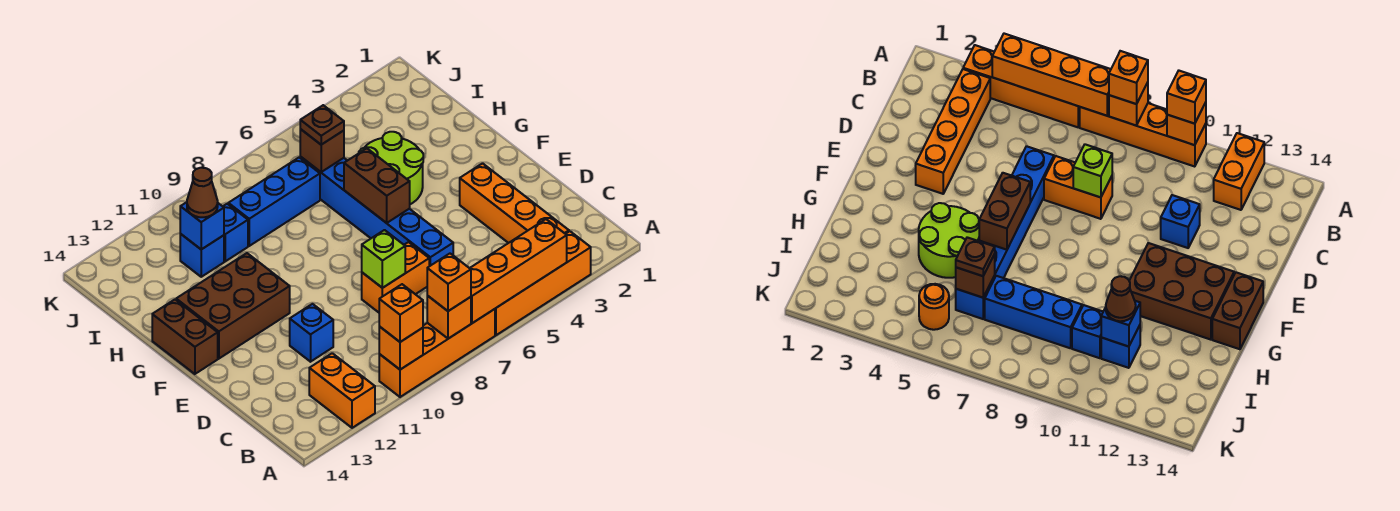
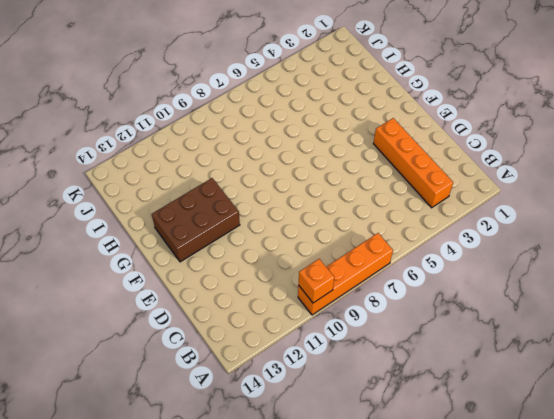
none -> orange brick A3:A6 level 1
none -> orange brick A12:B12 level 1
none -> blue brick D6:I6 level 1

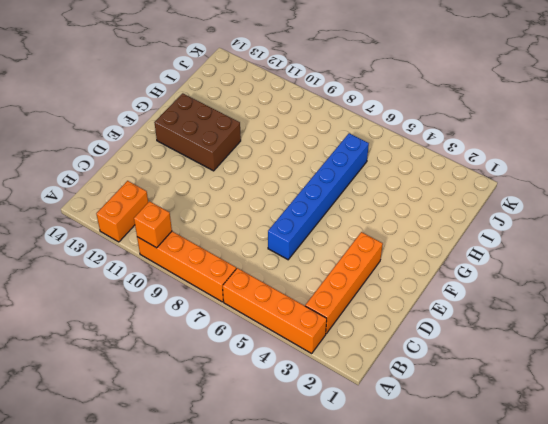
none -> orange brick D7:D8 level 1
none -> blue brick D11 level 1
none -> brown brick F14:G14 level 1

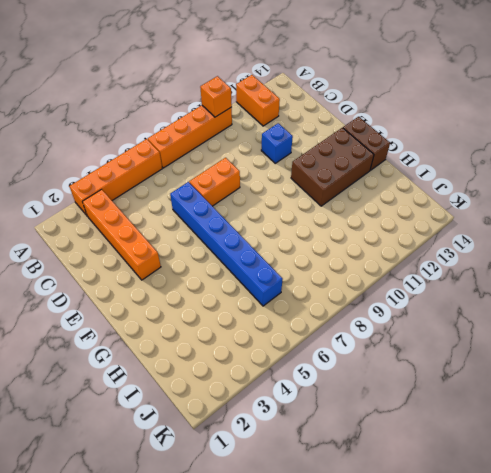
none -> lime round brick G4:H5 level 1
none -> blue brick I7:I9 level 1
none -> blue brick I10 level 1

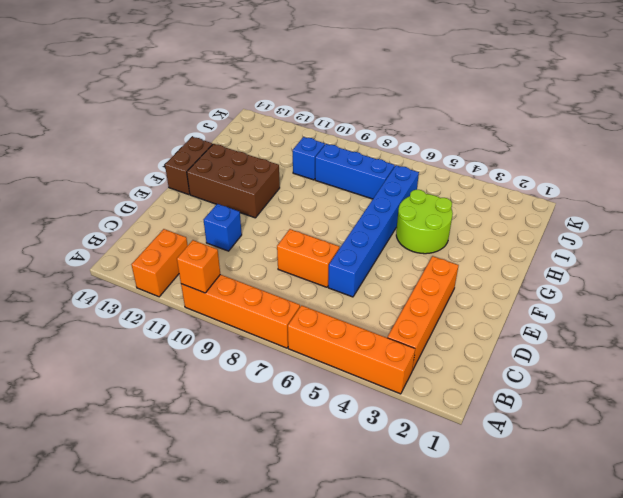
none -> blue brick I11 level 1
none -> orange round brick J5 level 1
none -> orange brick A4:A7 level 2

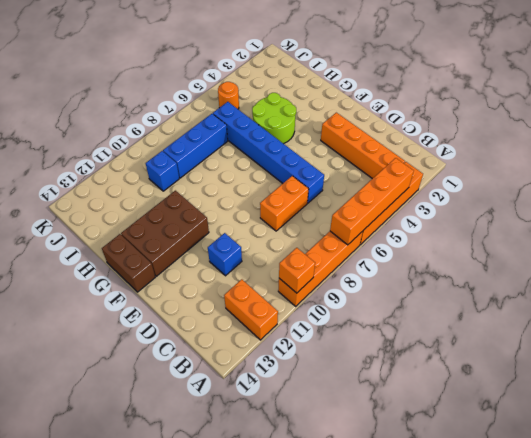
none -> blue brick I11 level 1
none -> orange brick A8 level 2
none -> lime brick D8 level 2

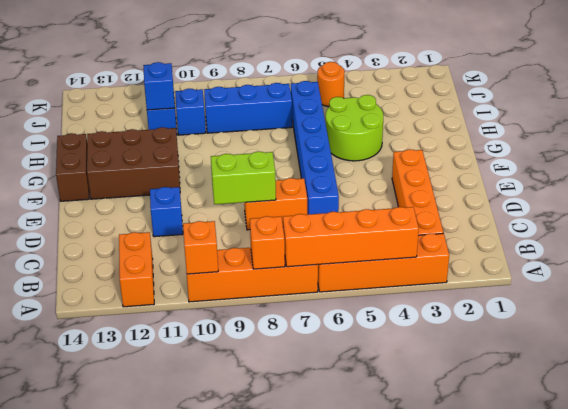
lime brick D8:D9 level 2 -> lime brick D8 level 2
none -> brown brick F6:G6 level 2
none -> brown brick I6 level 2
none -> orange brick A8 level 3

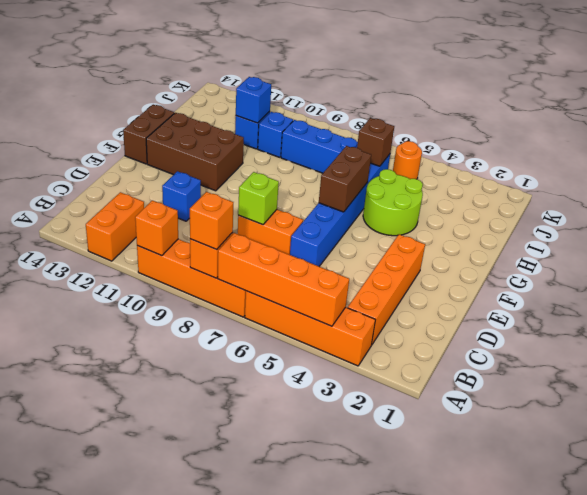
none -> orange brick A10 level 3
none -> brown plate I6 level 3
none -> brown cone I11 level 3

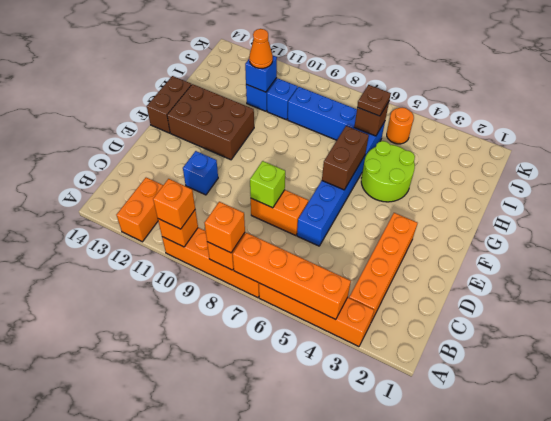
orange cone I11 level 3 -> brown cone I11 level 3

